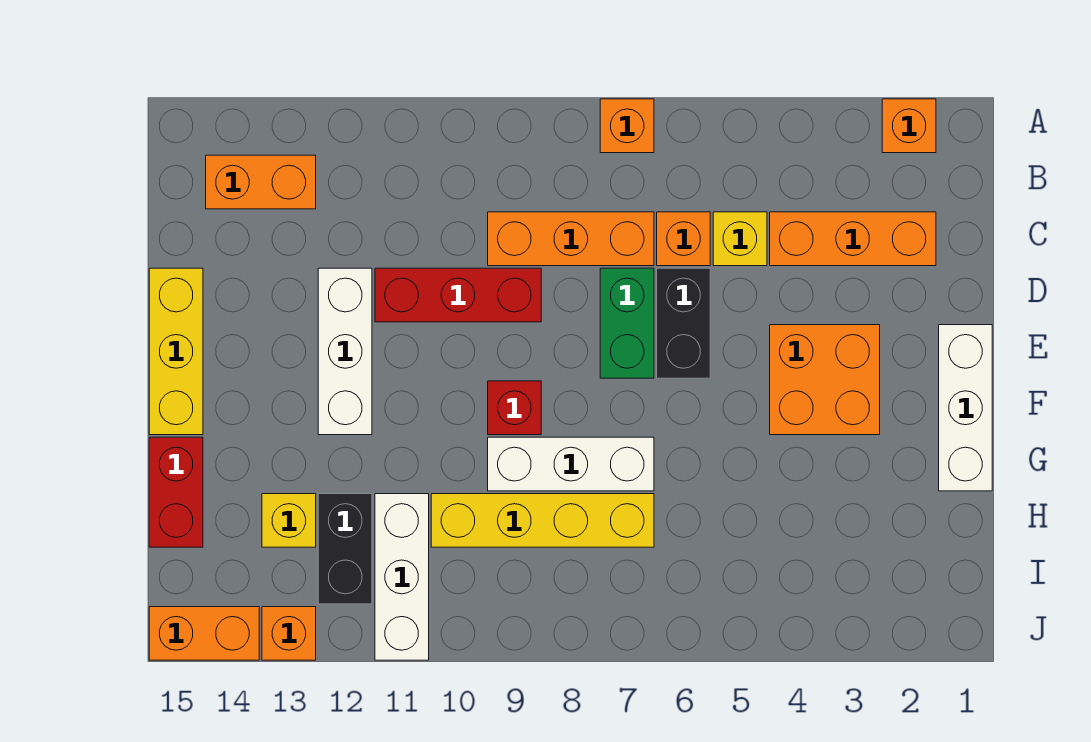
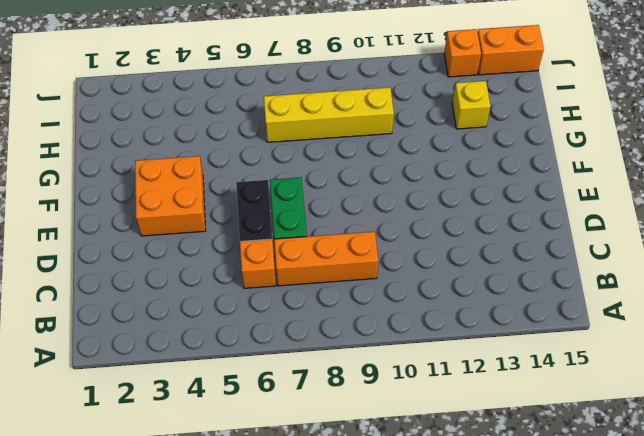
none -> orange brick A2 level 1
none -> orange brick A7 level 1
none -> orange brick B13:B14 level 1

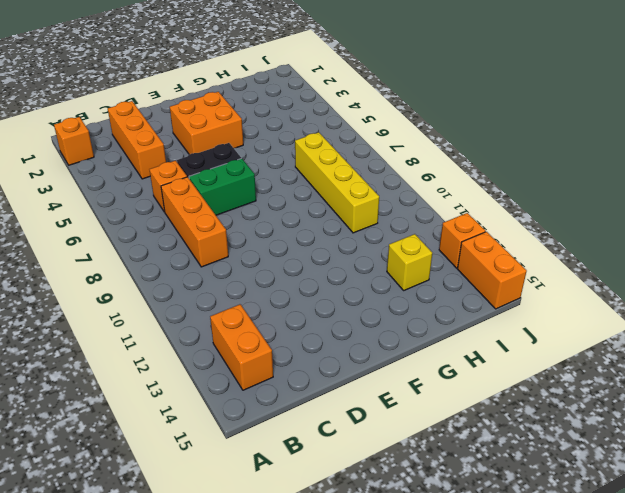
none -> orange brick A7 level 1
none -> yellow brick C5 level 1
none -> red brick D9:D11 level 1

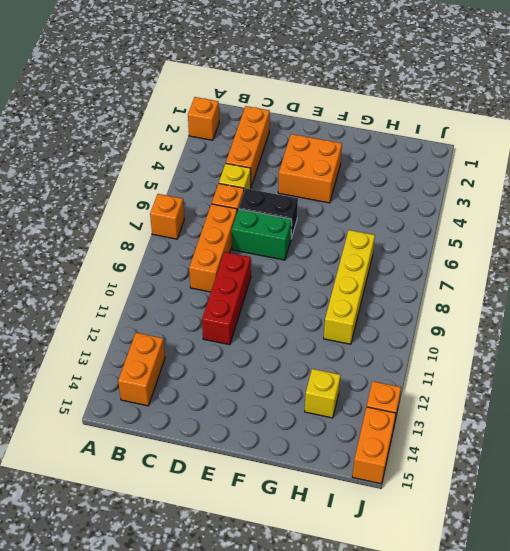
none -> white brick D12:F12 level 1
none -> yellow brick D15:F15 level 1
none -> white brick E1:G1 level 1

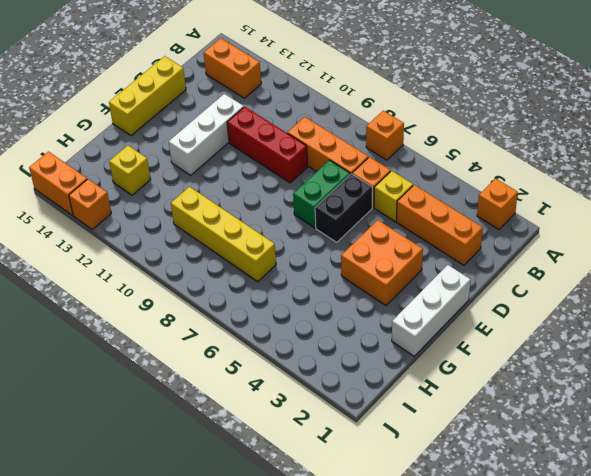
none -> red brick F9 level 1
none -> white brick G7:G9 level 1
none -> red brick G15:H15 level 1

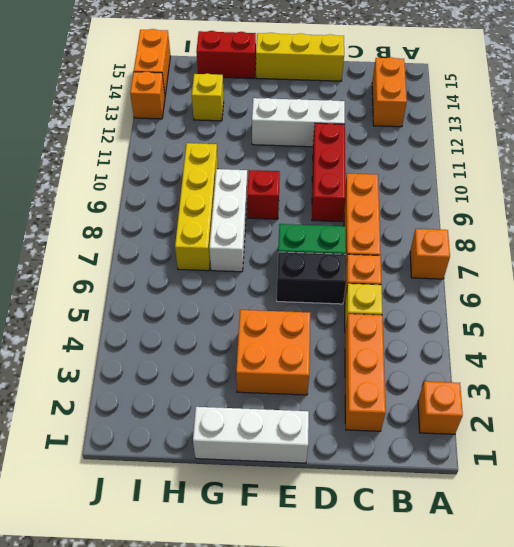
none -> white brick H11:J11 level 1
none -> black brick H12:I12 level 1

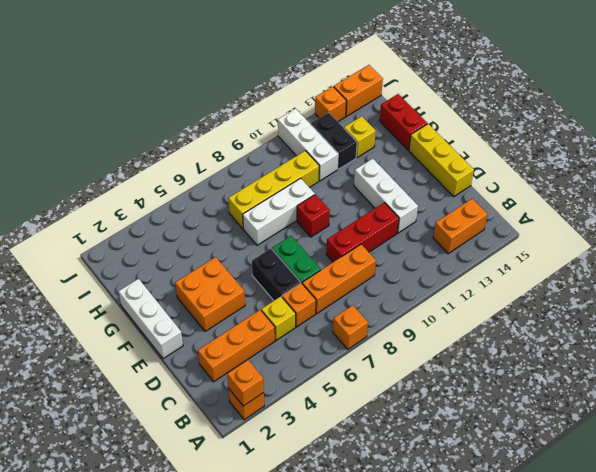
orange brick A2 level 2 -> none

